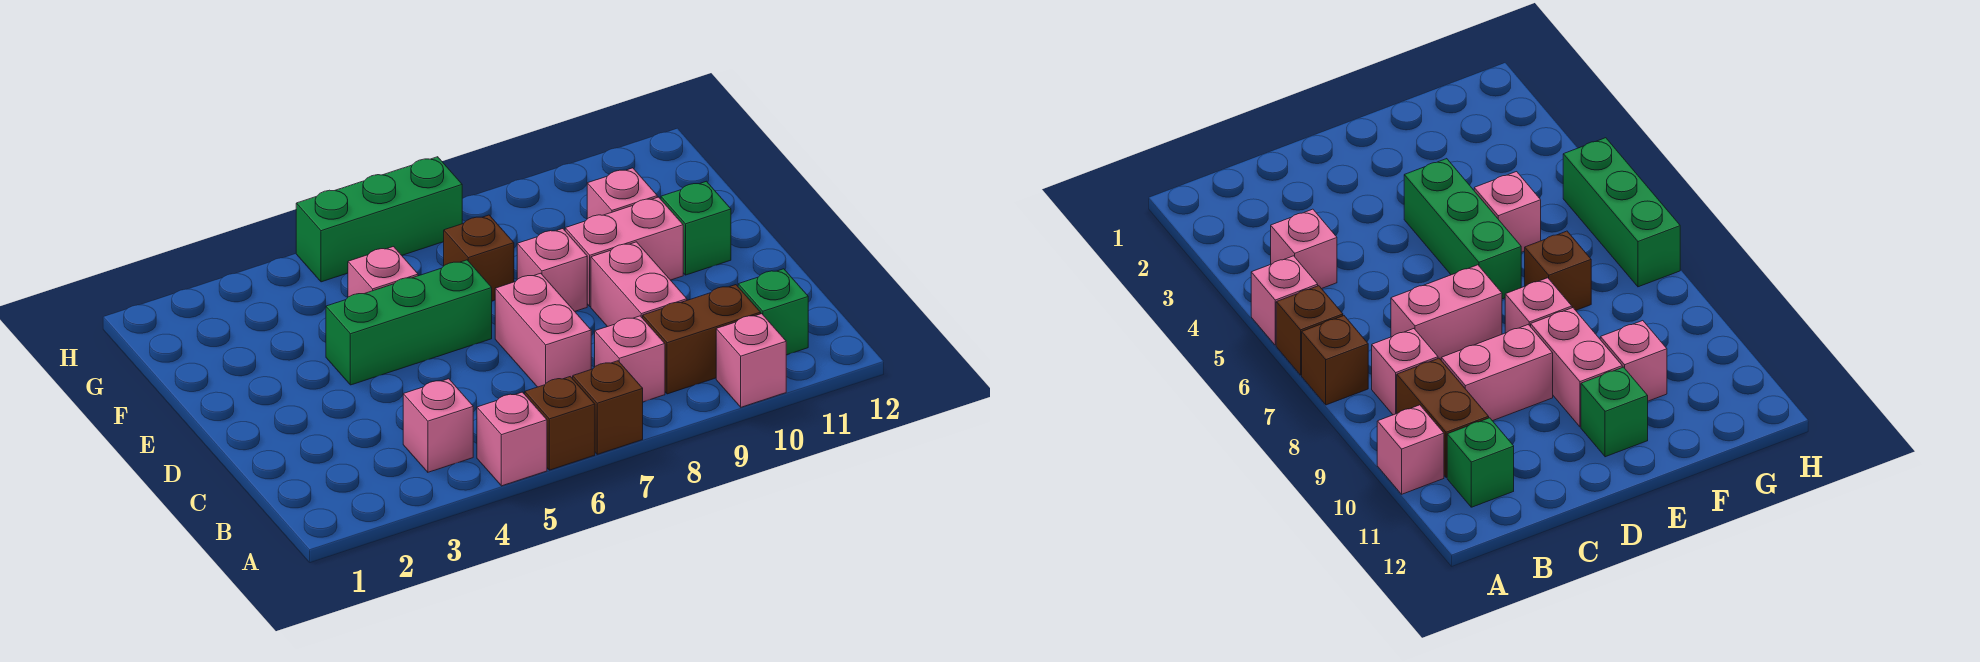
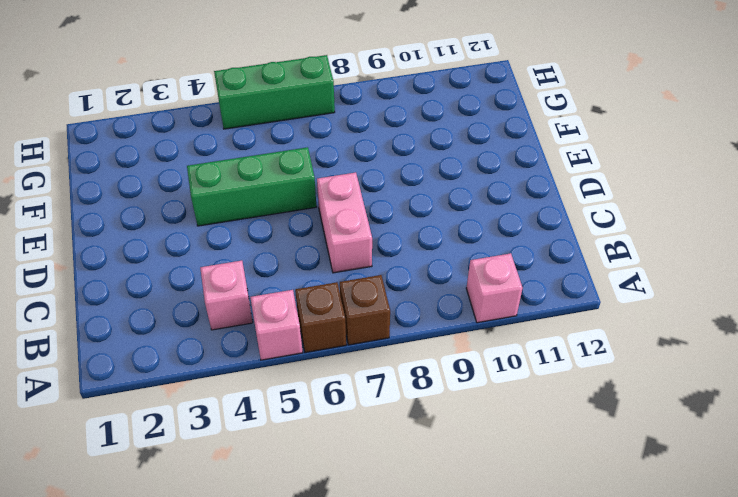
none -> pink brick B8 level 1
none -> brown brick B9:B10 level 1
none -> green brick B11 level 1

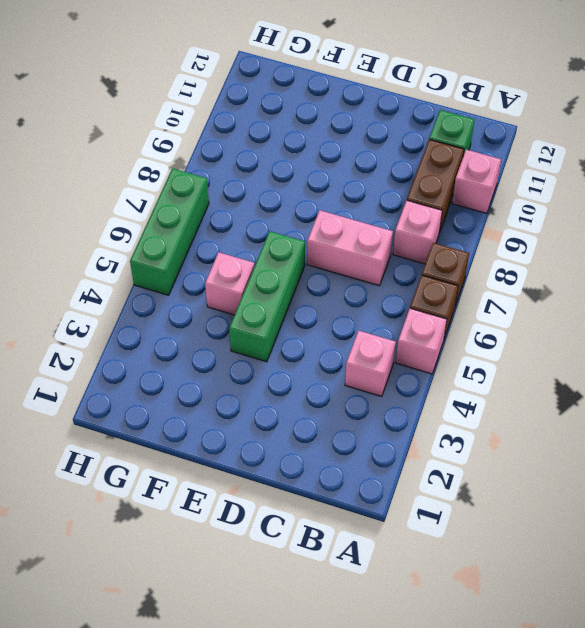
none -> pink brick C9:D9 level 1
none -> pink brick E8 level 1
none -> pink brick E9:E10 level 1

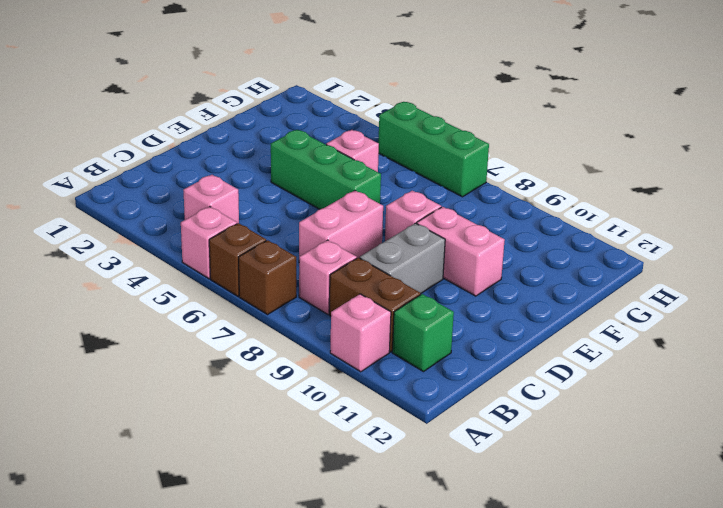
grey brick C9:D9 level 1 -> pink brick C9:D9 level 1
none -> green brick E11 level 1
none -> brown brick F7 level 1
none -> pink brick F10 level 1

